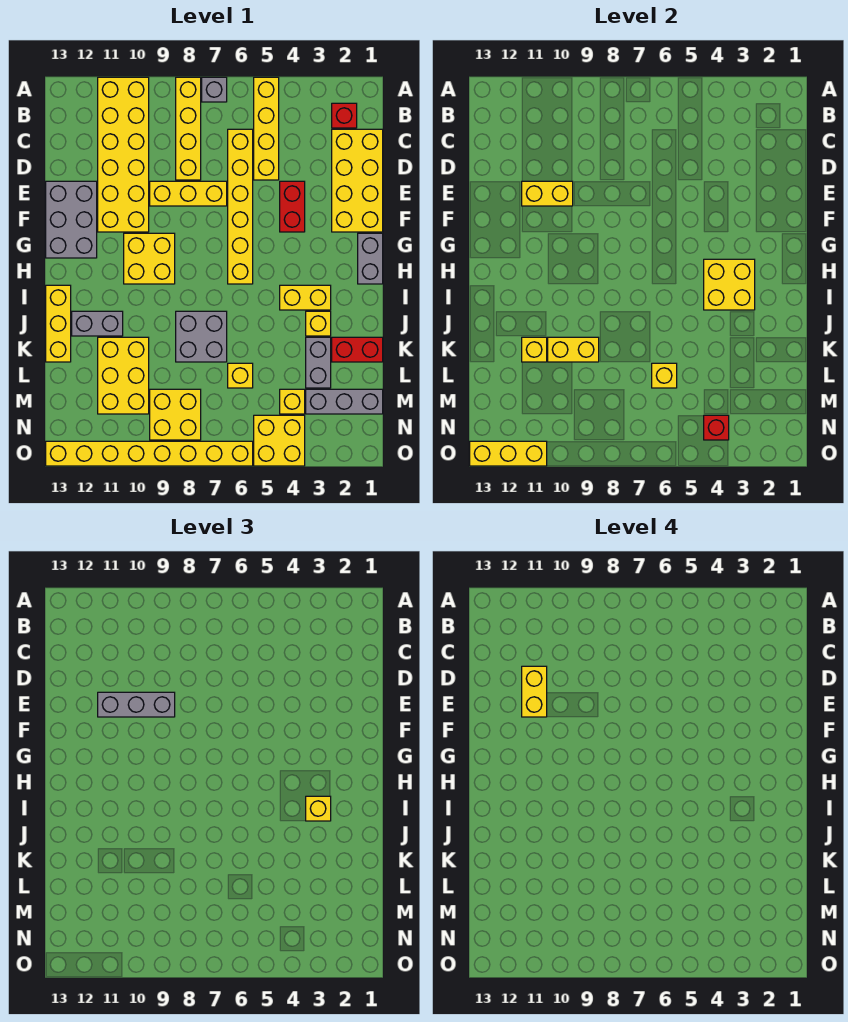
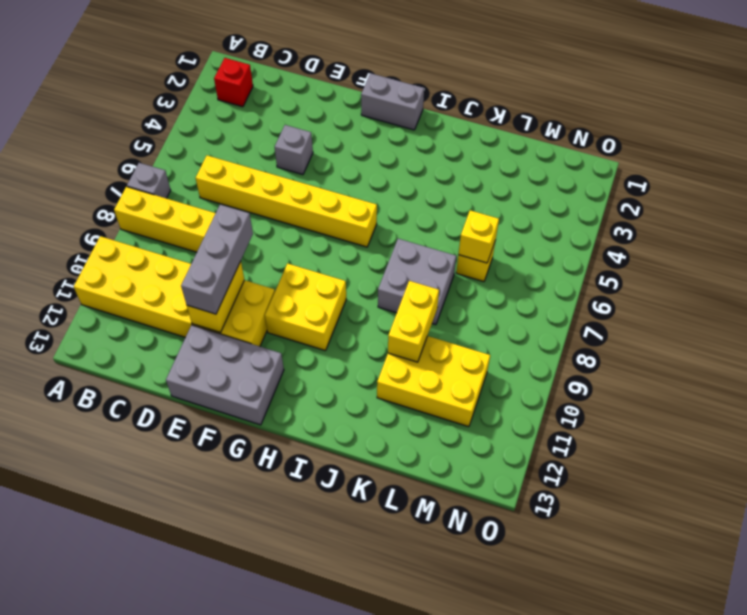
grey brick E4 level 1 -> red brick E4:F4 level 1
none -> yellow brick A5:D5 level 1
none -> yellow brick C1:F2 level 1
none -> yellow brick E7:E9 level 1
none -> yellow brick I3:I4 level 1

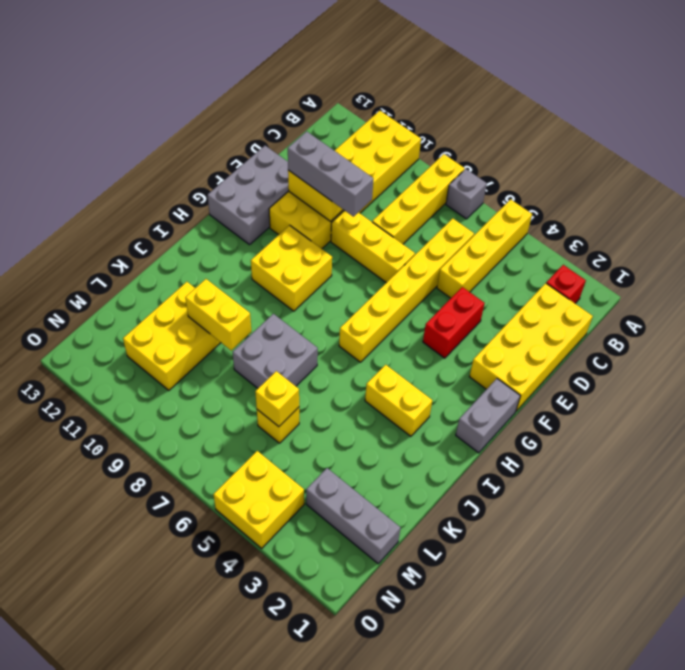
none -> yellow brick I13:K13 level 1
none -> yellow brick J3 level 1
none -> grey brick J11:J12 level 1
none -> red brick K1:K2 level 1

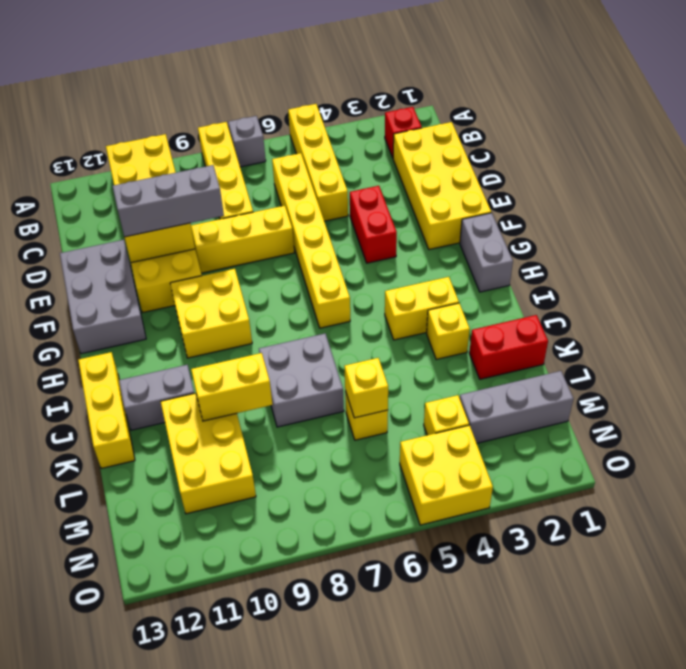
none -> grey brick K3:L3 level 1
none -> yellow brick M8:N9 level 1
none -> yellow brick O6:O13 level 1
none -> yellow brick H3:I4 level 2

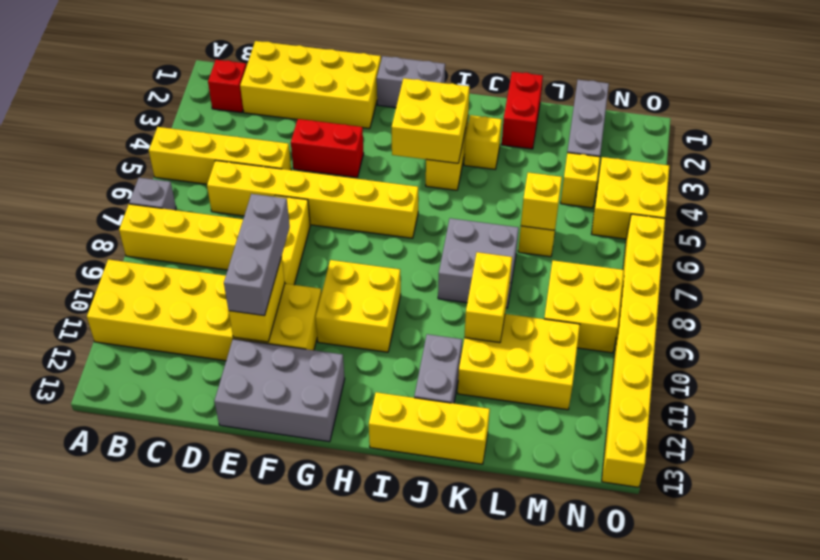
none -> grey brick K3:L3 level 1
none -> yellow brick K11 level 2
none -> red brick N4 level 2
none -> yellow brick O11:O13 level 2

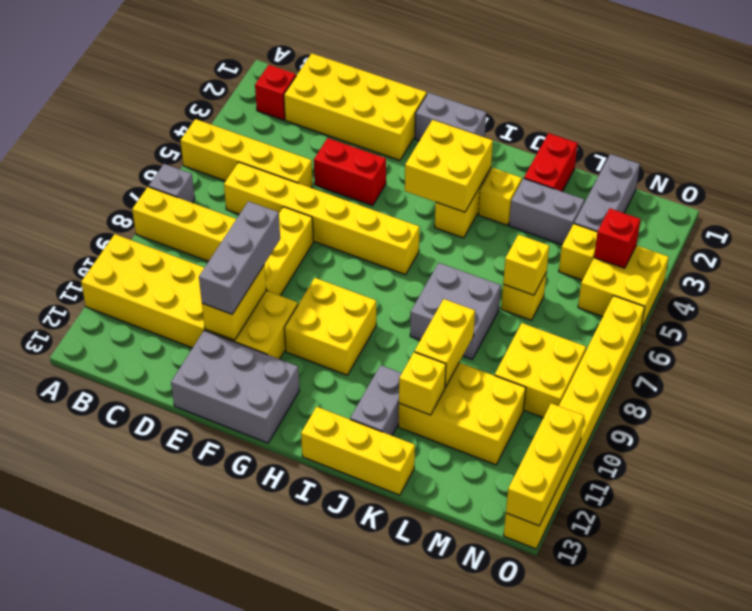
none -> yellow brick I3 level 3
none -> yellow brick D11:E11 level 4

